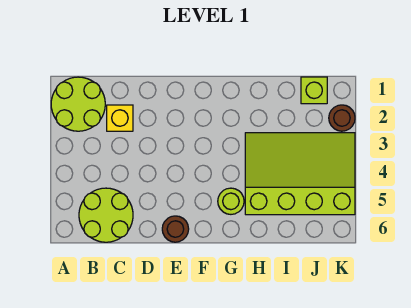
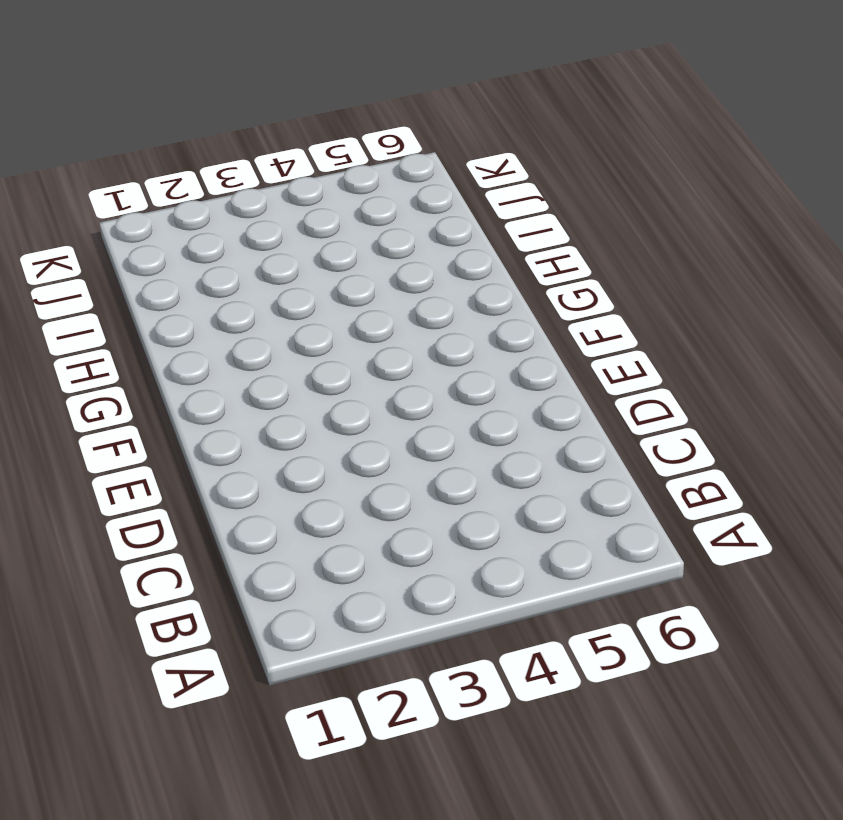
none -> lime round brick A1:B2 level 1
none -> lime round brick B5:C6 level 1

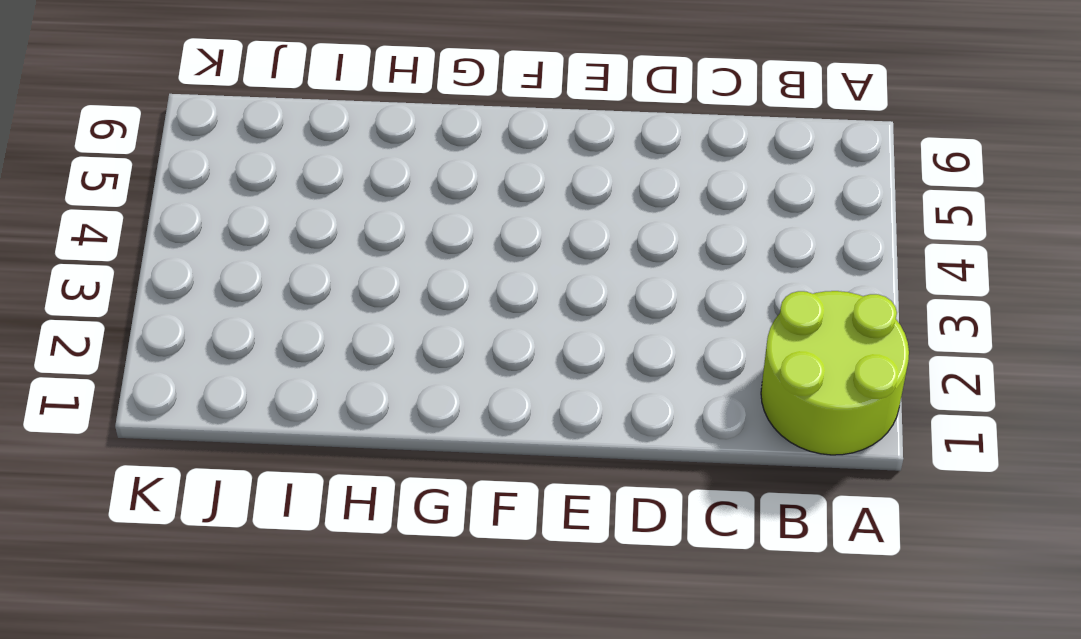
none -> lime round brick B5:C6 level 1
none -> yellow brick C2 level 1

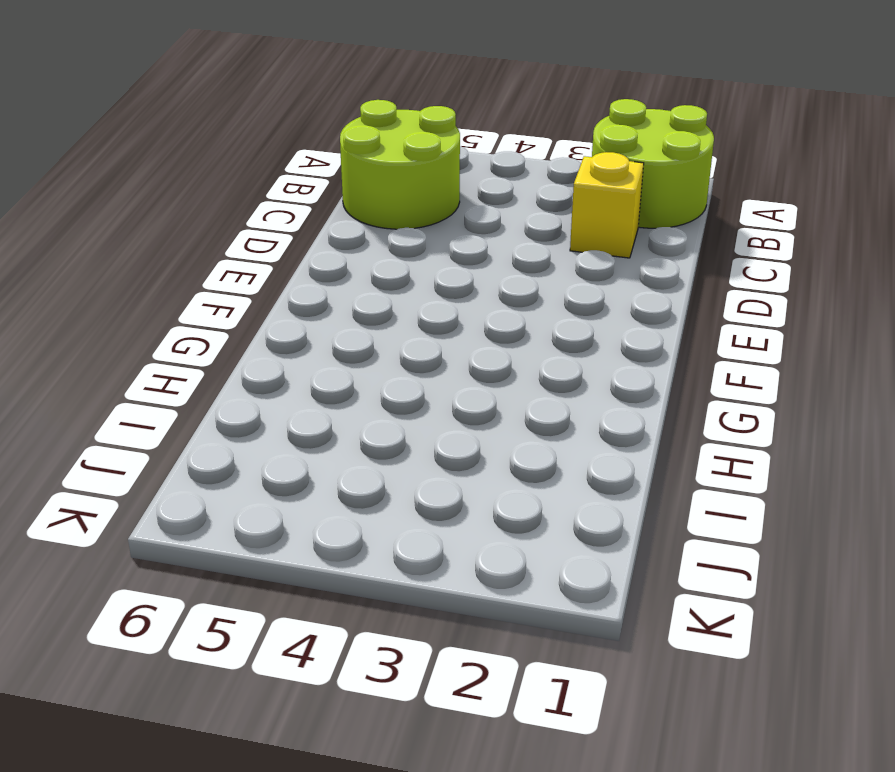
none -> brown round brick E6 level 1
none -> lime round brick G5 level 1

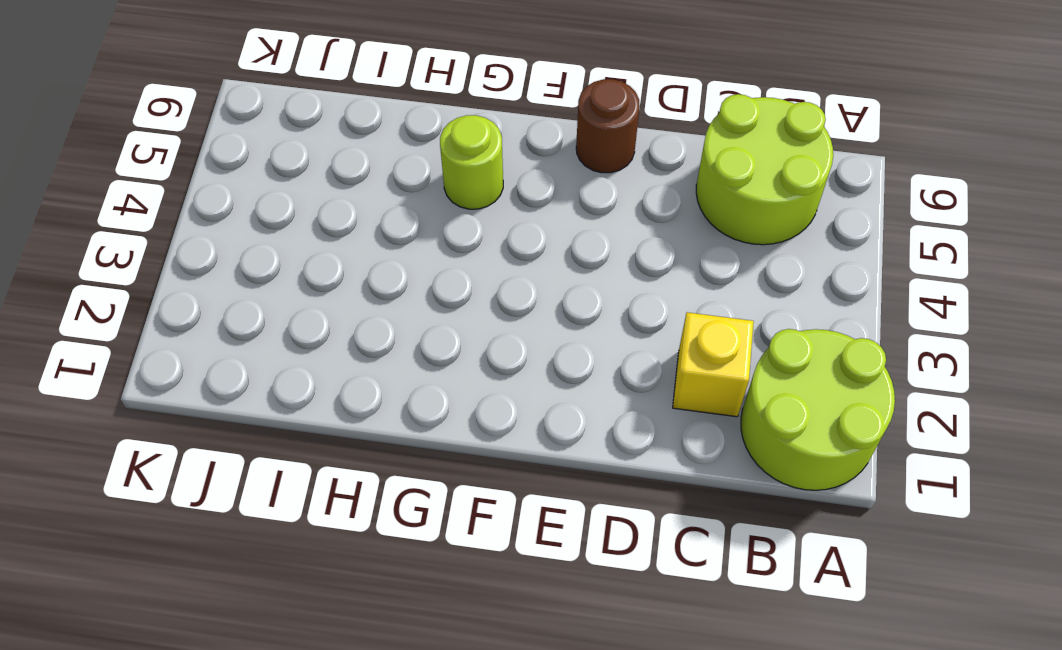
none -> lime slope H3:K5 level 1 top 5
none -> lime brick J1 level 1

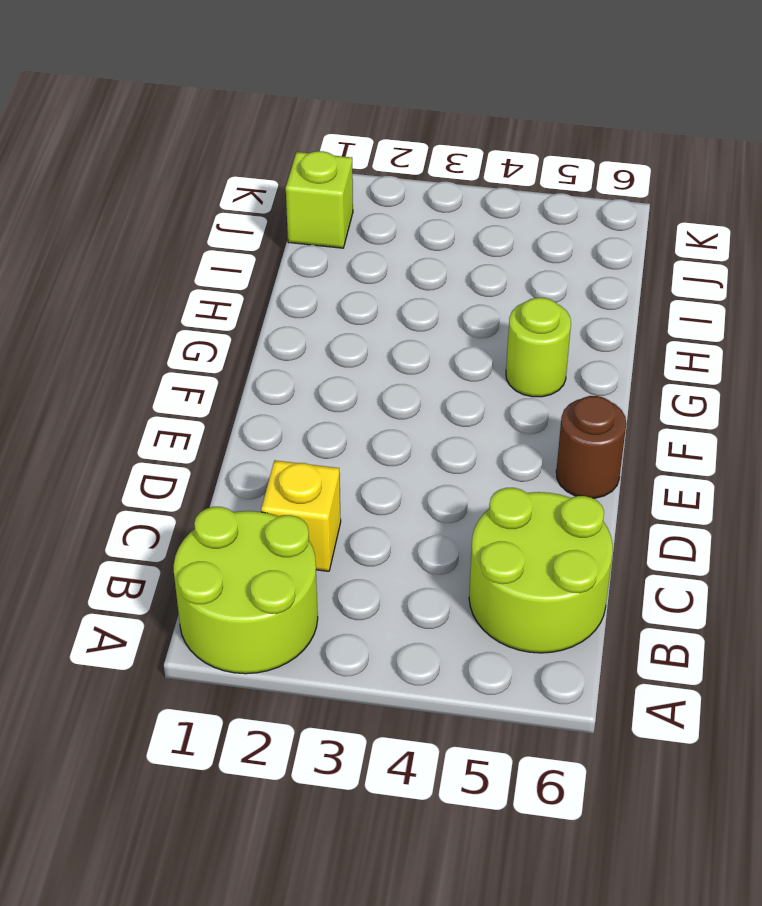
none -> lime slope H3:K5 level 1 top 5
none -> brown round brick K2 level 1

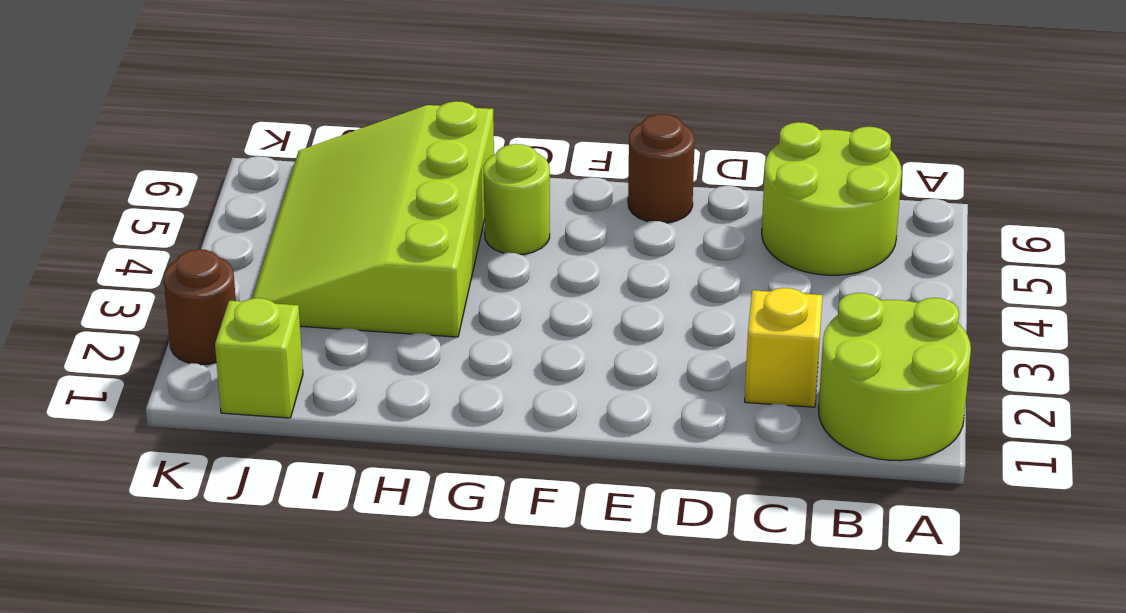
lime slope H3:J6 level 1 top H -> lime slope H3:K5 level 1 top 5

